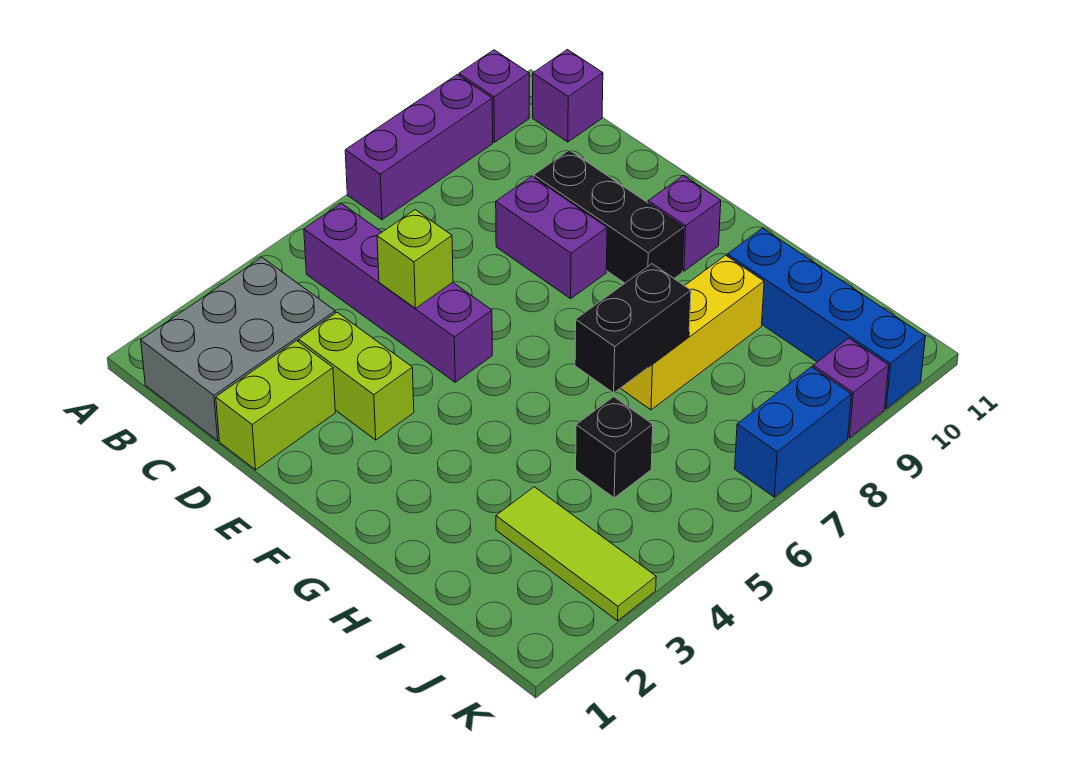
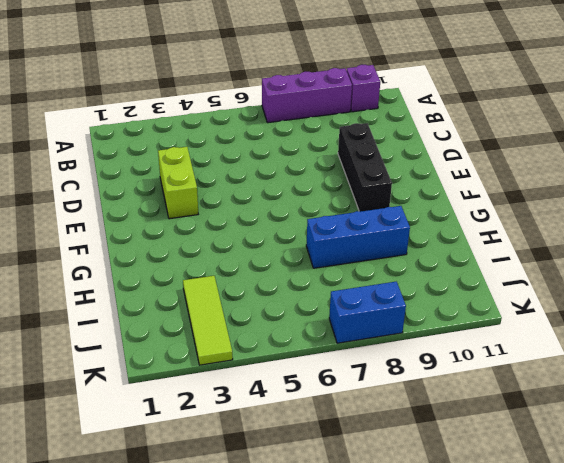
blue brick H7:H9 level 1 -> yellow brick H7:H9 level 1
none -> grey brick B1:C3 level 1
none -> purple brick B5:E5 level 1
none -> purple brick B11 level 1

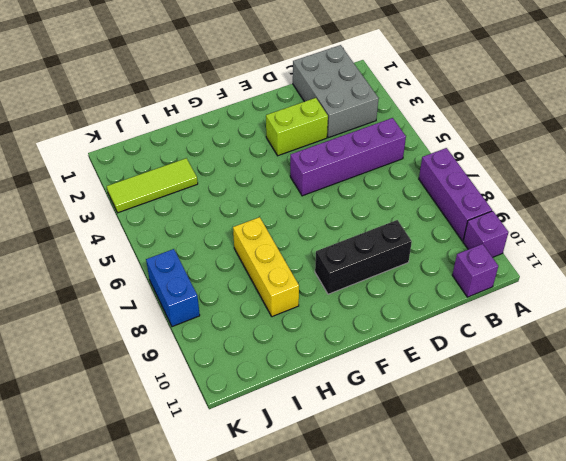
none -> lime brick D1:D2 level 1
none -> purple brick D8:E8 level 1
none -> purple brick F10 level 1

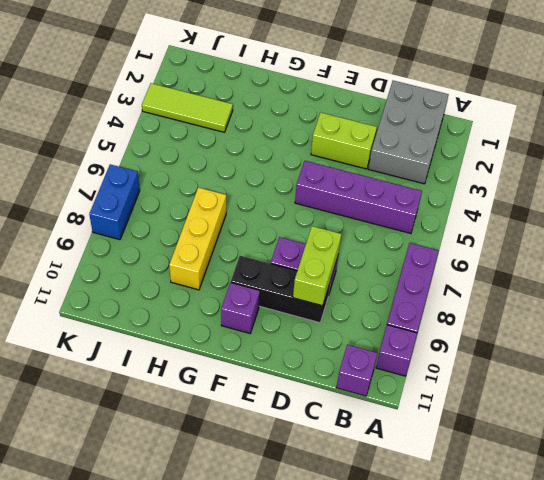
lime brick D8:D9 level 2 -> lime brick D1:D2 level 1
none -> blue brick H10:K10 level 1
none -> black brick I5 level 1
none -> purple brick K9 level 1

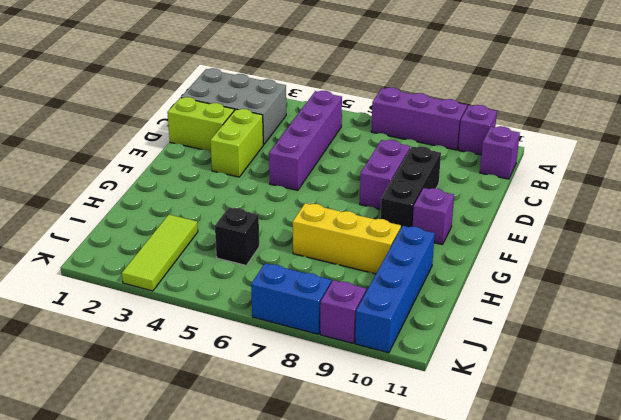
none -> lime brick D5 level 2
none -> black brick H6:H7 level 2

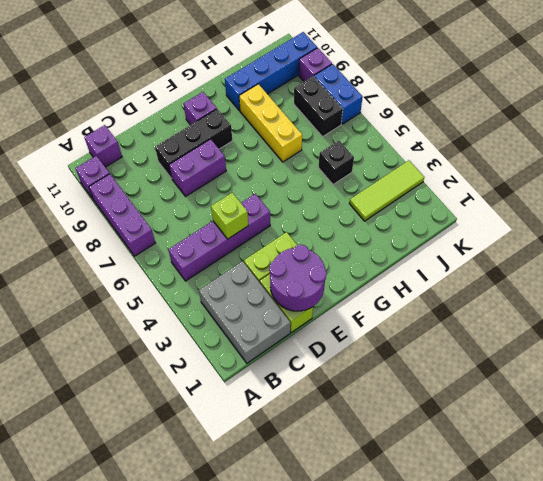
purple round brick D1:E2 level 2 -> none
black brick J7:J8 level 1 -> black brick H6:H7 level 2

